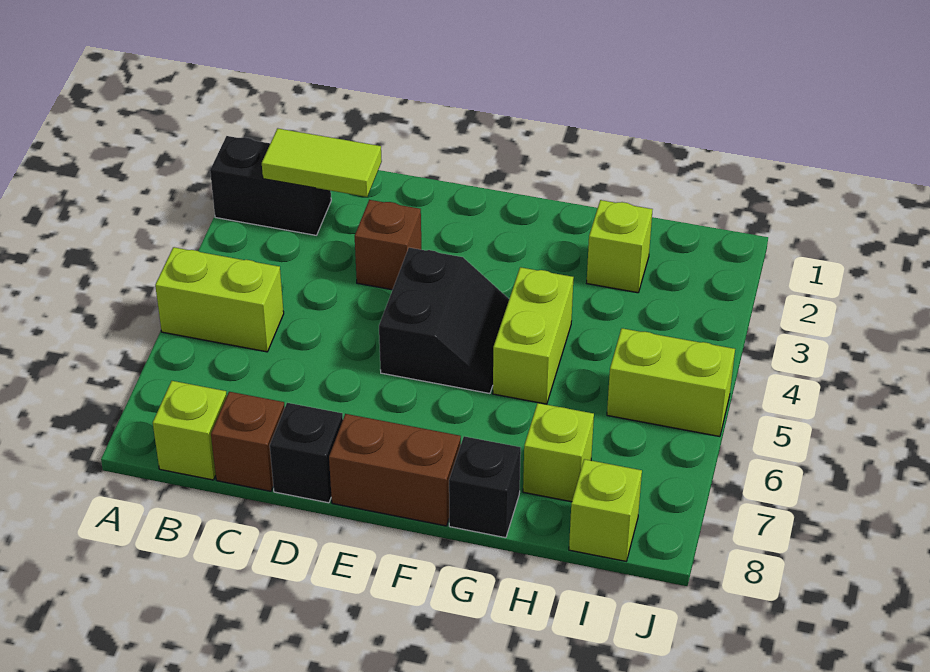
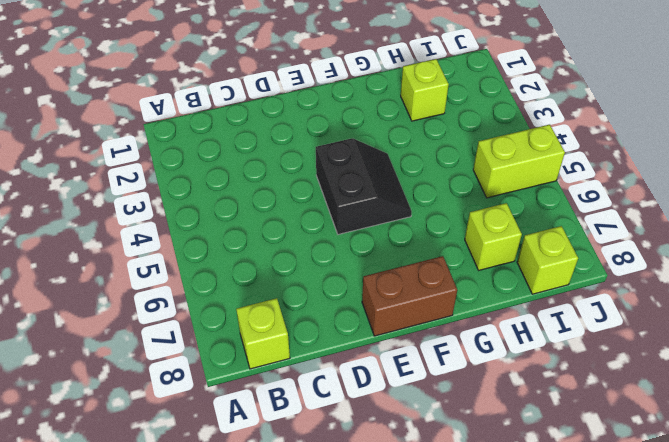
none -> black brick A2:B2 level 1
none -> lime brick A5:B5 level 1
none -> brown brick C8 level 1

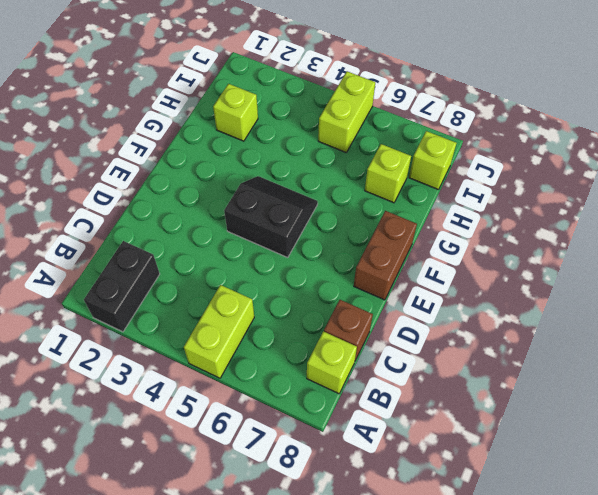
none -> brown brick D3 level 1
none -> black brick D8 level 1
none -> lime brick G4:G5 level 1

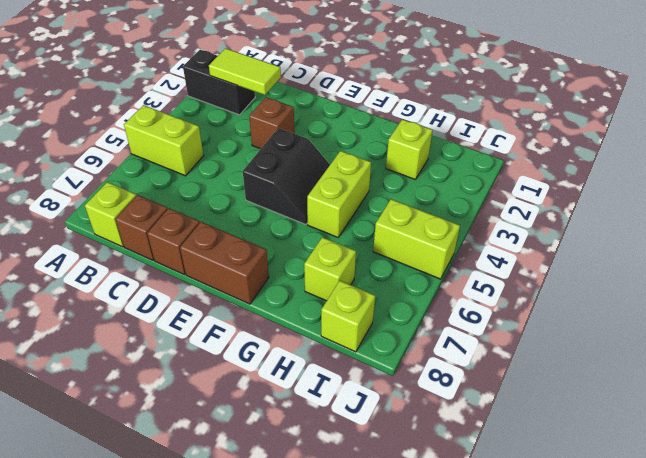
brown brick D8 level 1 -> black brick D8 level 1
none -> black brick G8 level 1

